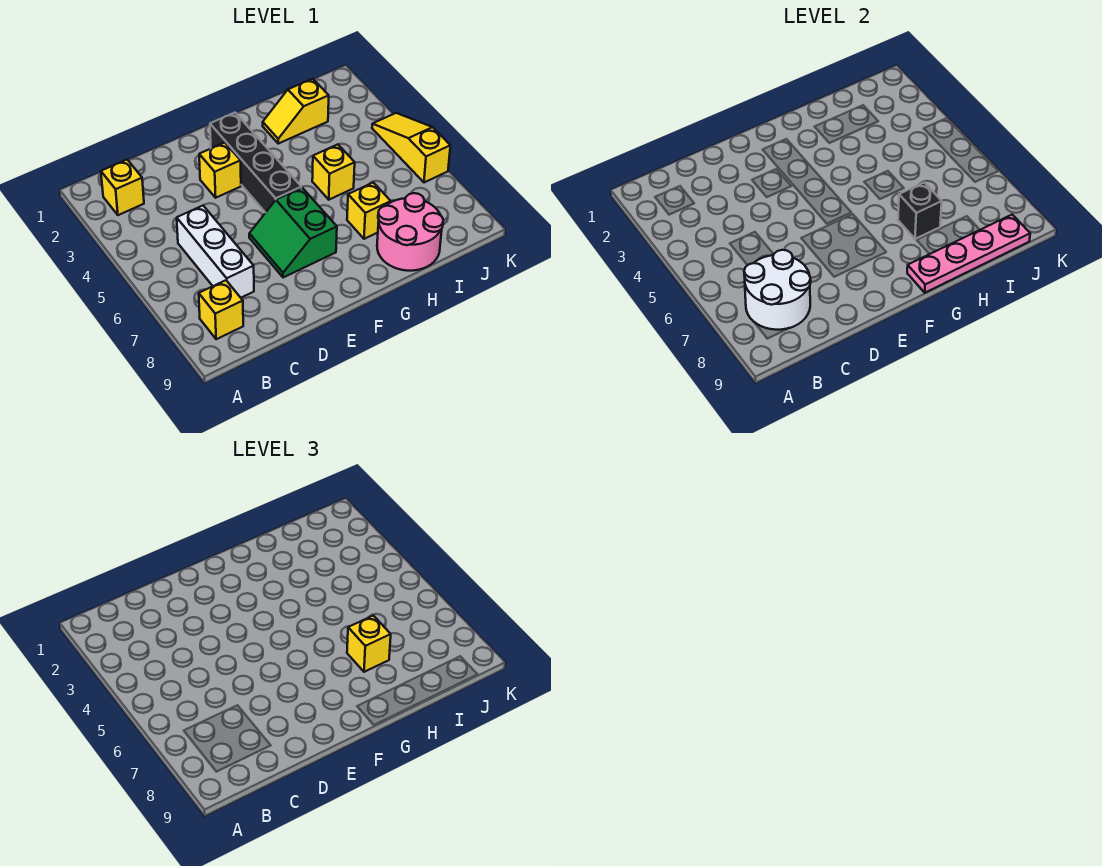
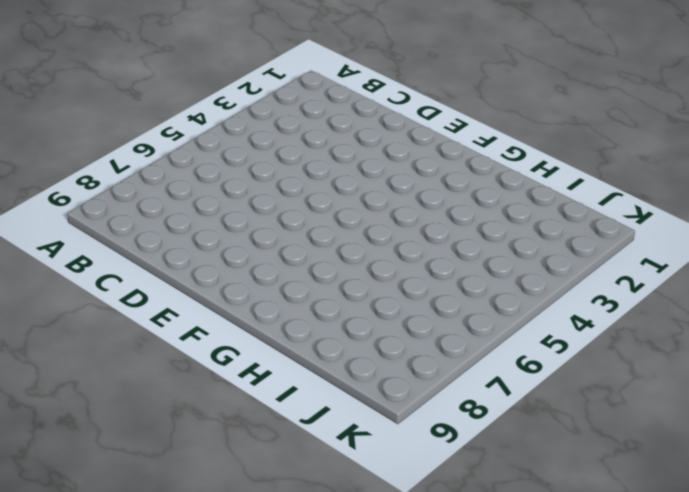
none -> yellow brick B2 level 1
none -> yellow brick B8 level 1
none -> white brick C5:C7 level 1

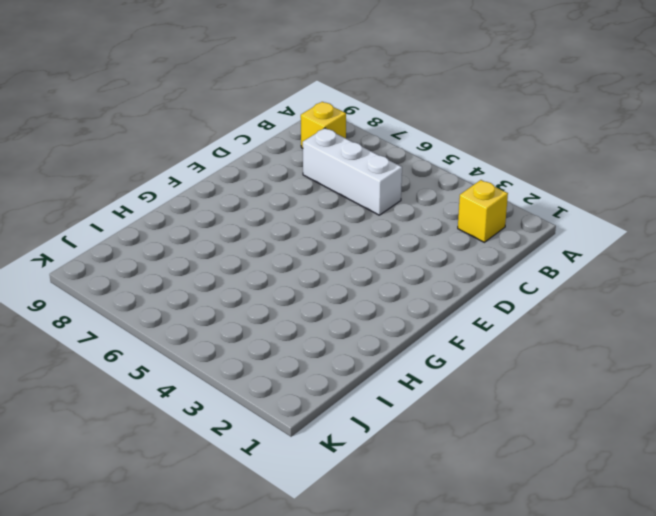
none -> yellow brick E3 level 1
none -> green slope E6:F7 level 1 top F
none -> black brick F2:F5 level 1

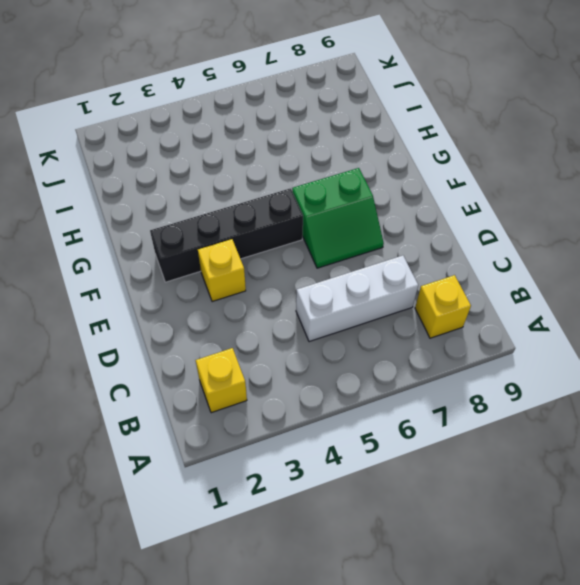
none -> yellow slope H2:I2 level 1 top I
none -> yellow brick H5 level 1
none -> yellow brick H7 level 1

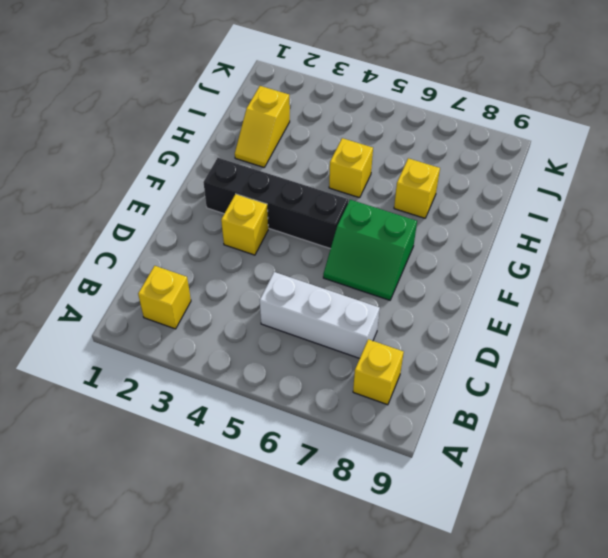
none -> pink round brick H8:I9 level 1
none -> yellow slope K4:K6 level 1 top 6
none -> white round brick B7:C8 level 2

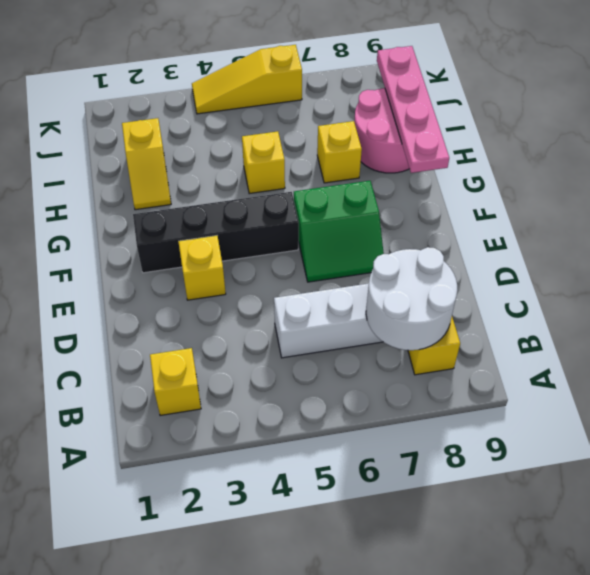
none -> black brick H7 level 2
none -> yellow brick H7 level 3

